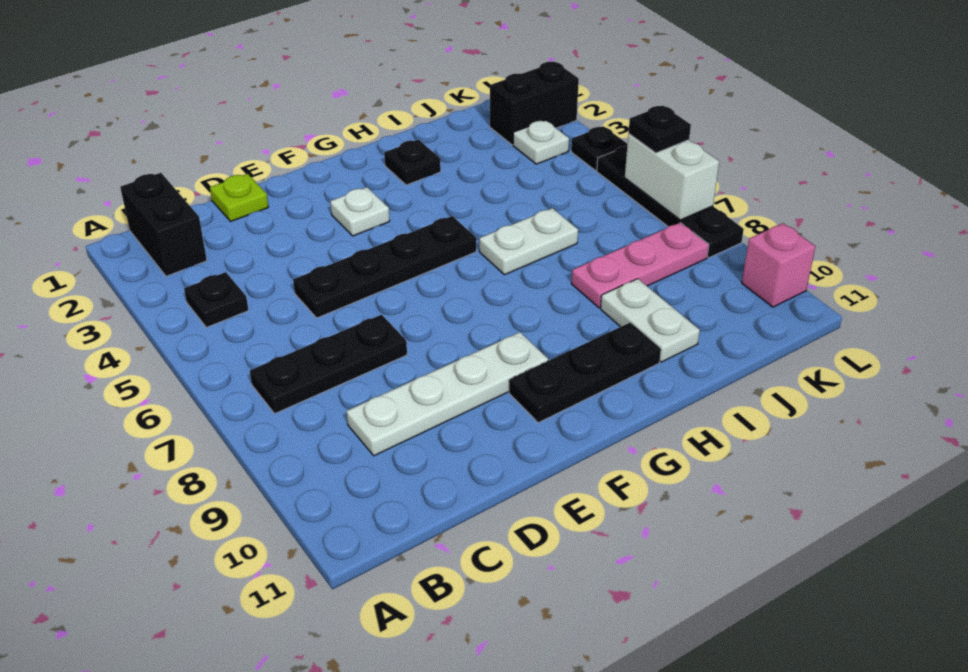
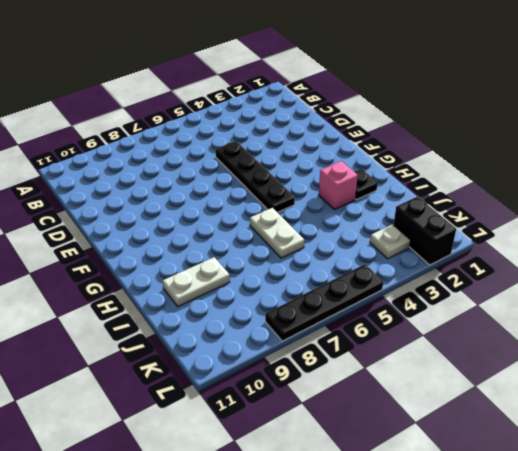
pink brick H3 level 1 -> pink brick L10 level 1
none -> black brick B1:B2 level 1
none -> black plate B4 level 1
none -> black plate B7:D7 level 1

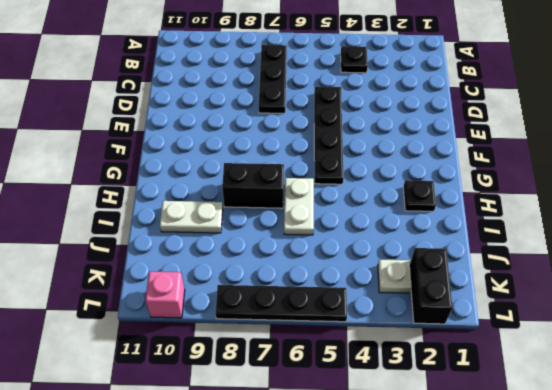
black brick H7:H8 level 1 -> black brick B1:B2 level 1
none -> white plate C9:F9 level 1
none -> lime plate D1 level 1
none -> white plate F3 level 1

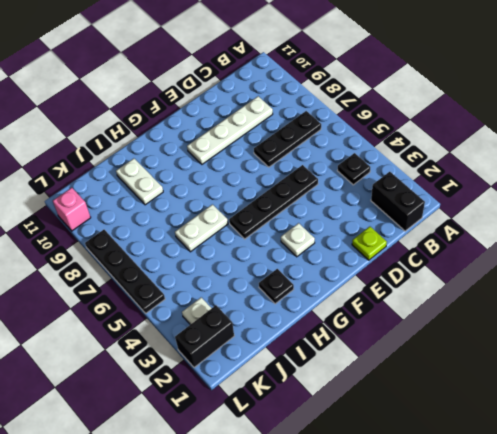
none -> black plate F10:H10 level 1
none -> pink plate I8:K8 level 1
none -> black plate L4 level 1

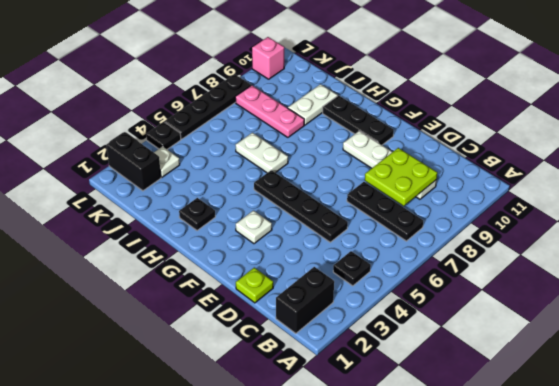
lime plate C8:D9 level 2 -> none
none -> white brick L6:L7 level 2
none -> black plate L6 level 3

